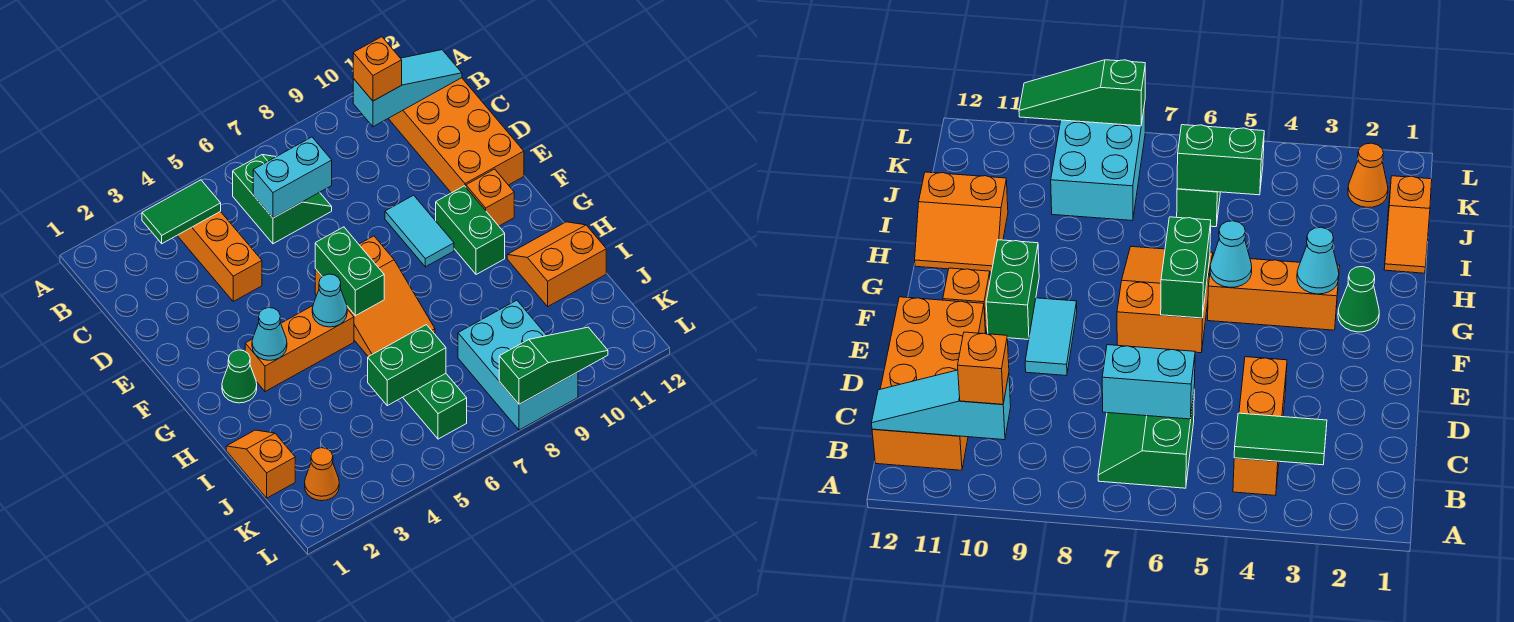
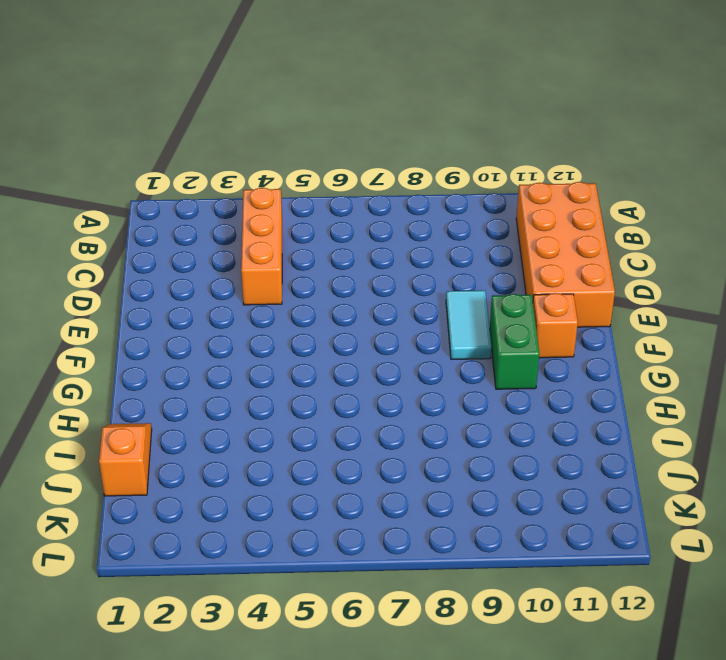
none -> green slope B6:C7 level 1 top 6
none -> orange slope F6:H7 level 1 top F
none -> green cone G2 level 1

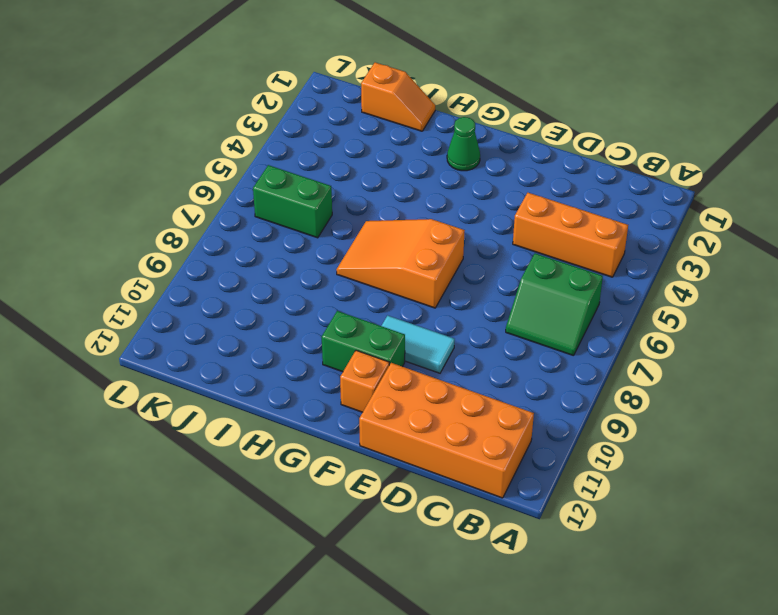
none -> orange brick G3:G5 level 1
none -> orange slope H11:I12 level 1 top I
none -> cyan brick J8:L9 level 1

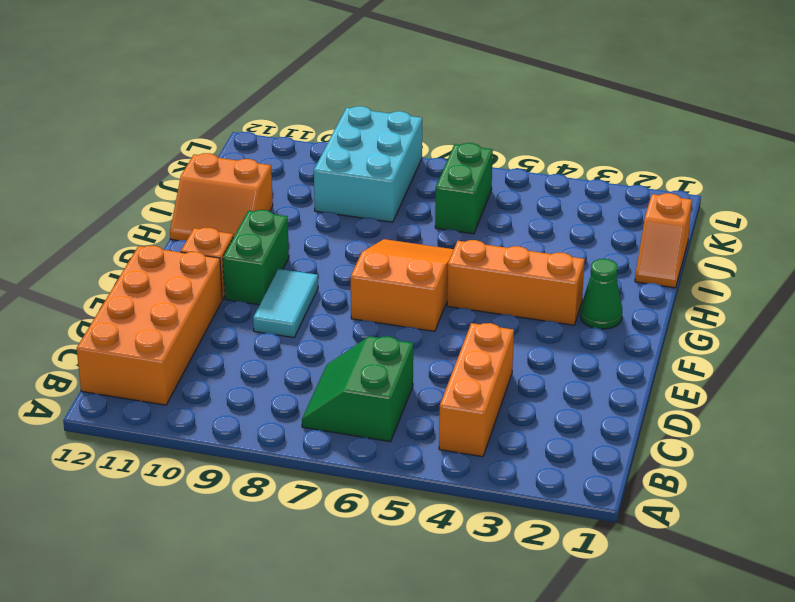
none -> orange cone K2 level 1
none -> green tile B3:B4 level 2
none -> cyan slope B10:B12 level 2 top 10

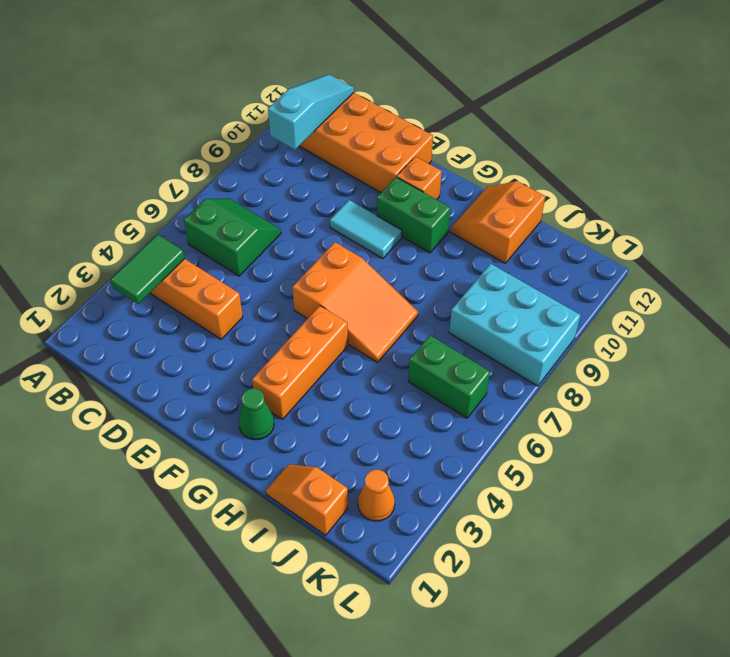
none -> cyan brick C6:C7 level 2
none -> green brick F6:G6 level 2
none -> cyan cone G3 level 2

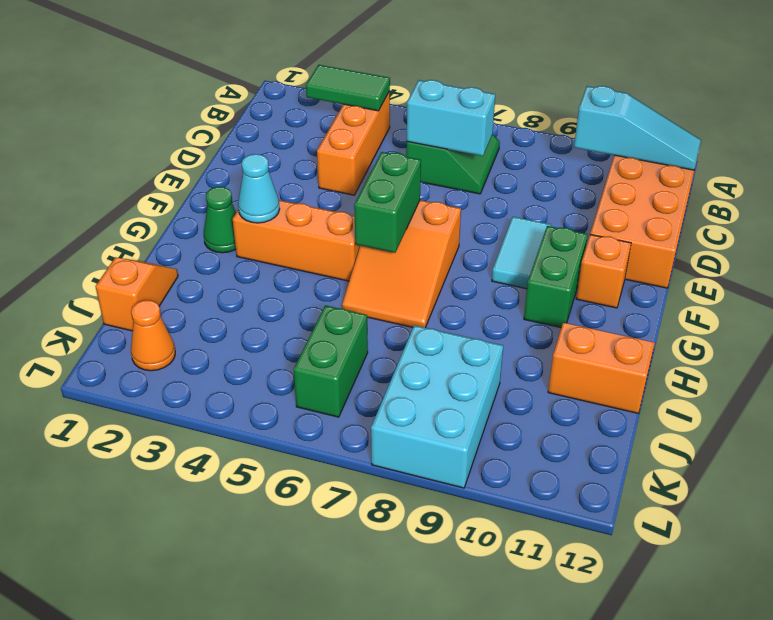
none -> cyan cone G5 level 2
none -> green brick J5:J6 level 2
none -> green slope L8:L10 level 2 top 8

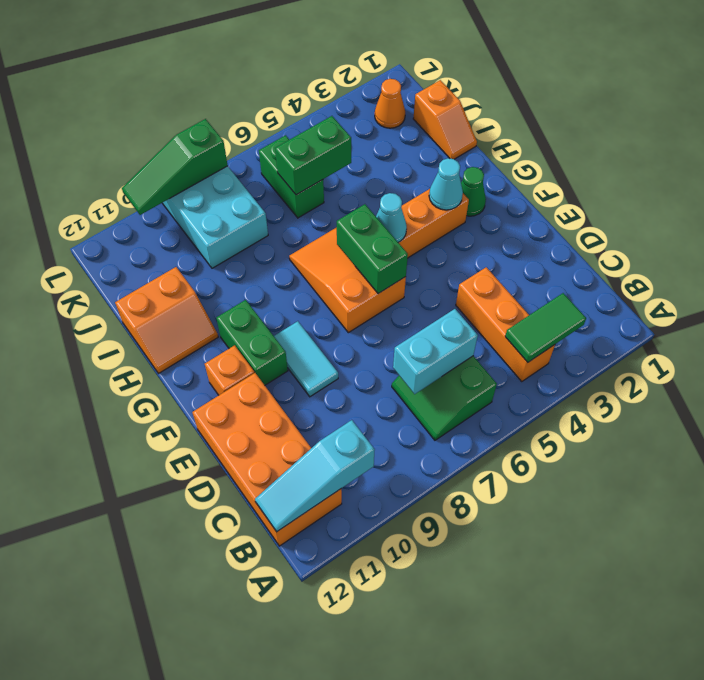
none -> orange brick B10 level 3

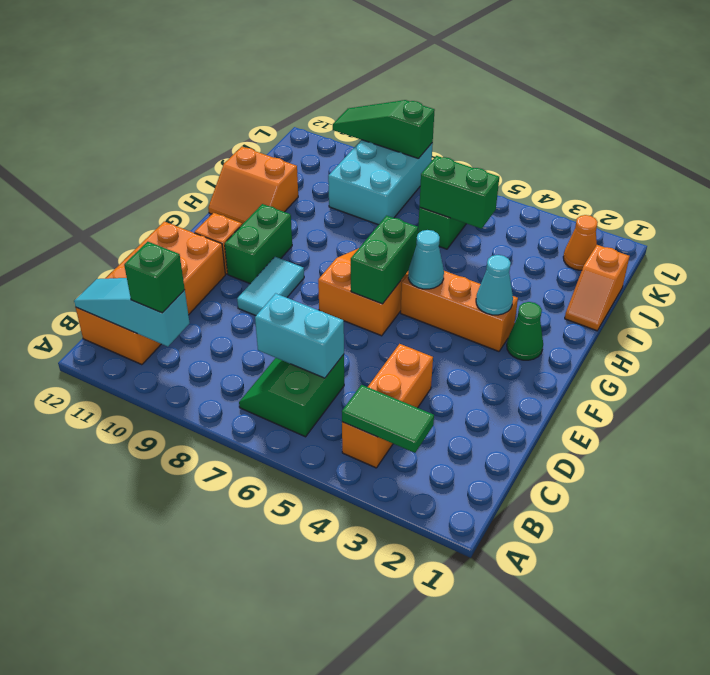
green brick B10 level 3 -> orange brick B10 level 3

